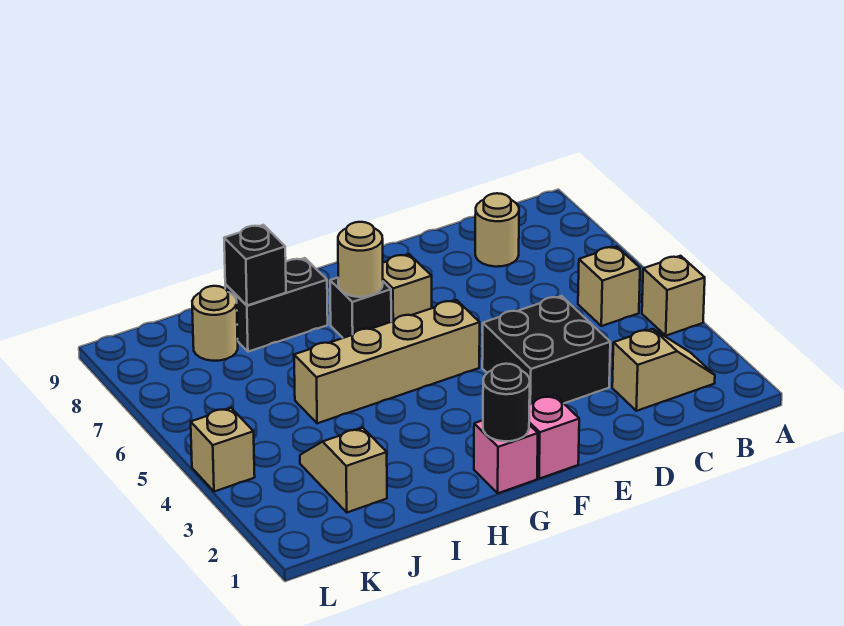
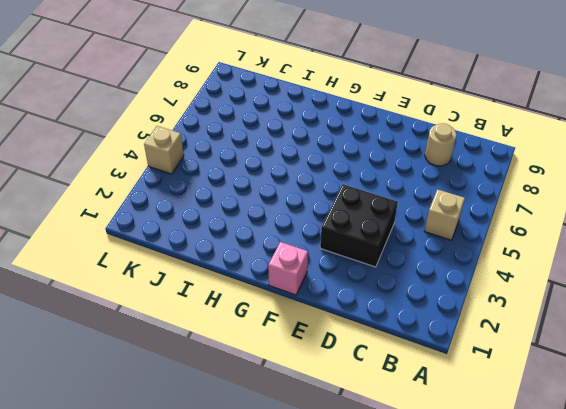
none -> tan brick A4 level 1
none -> tan slope B2:C2 level 1 top C
none -> tan brick F5:I5 level 1

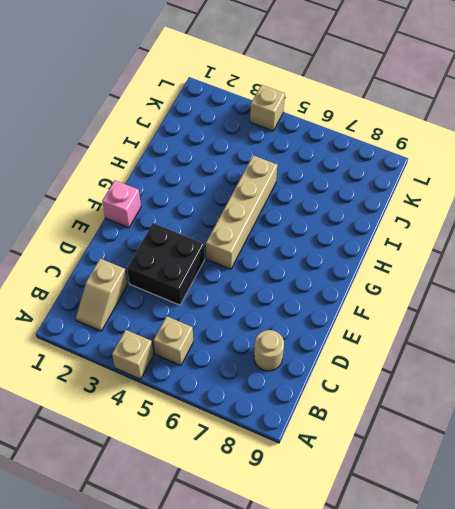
none -> tan brick F7 level 1
none -> pink brick G1 level 1
none -> black brick G7 level 1

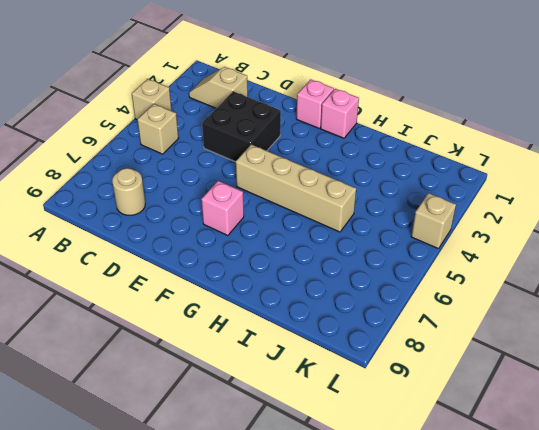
pink brick F7 level 1 -> tan brick F7 level 1
none -> black brick G7 level 1
none -> black brick H8:I8 level 1
none -> tan slope J2:J3 level 1 top 2

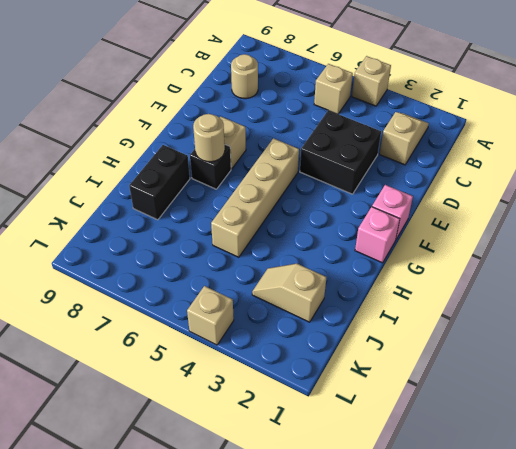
none -> tan round brick J8 level 1
none -> black round brick G1 level 2
none -> black brick I8 level 2

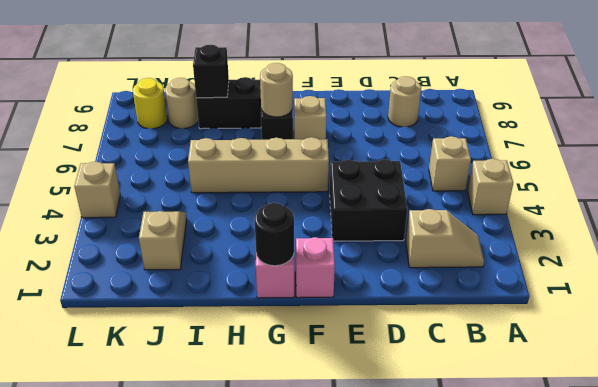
yellow round brick K8 level 1 -> none

